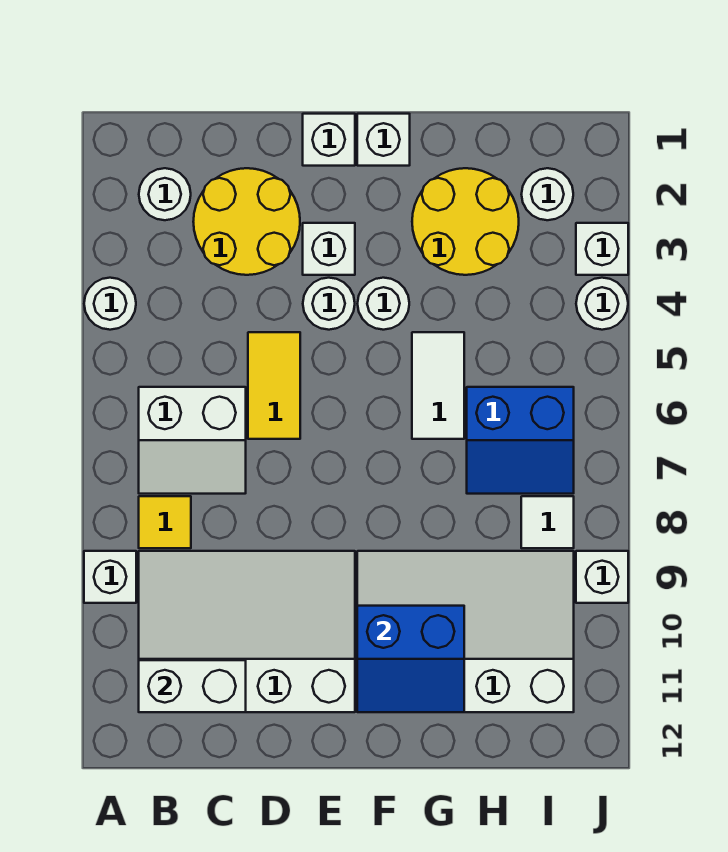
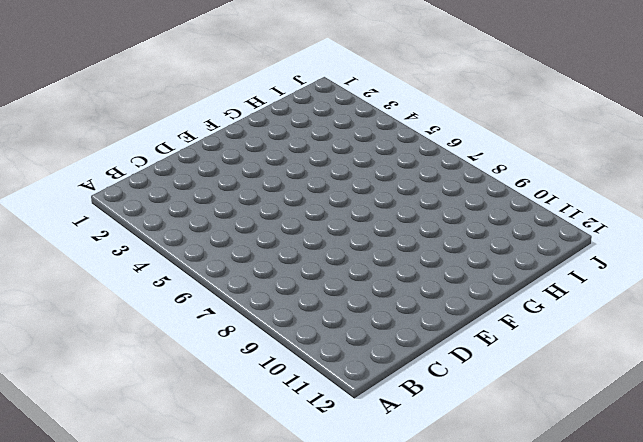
none -> white round brick A4 level 1
none -> white brick A9 level 1
none -> white round brick B2 level 1

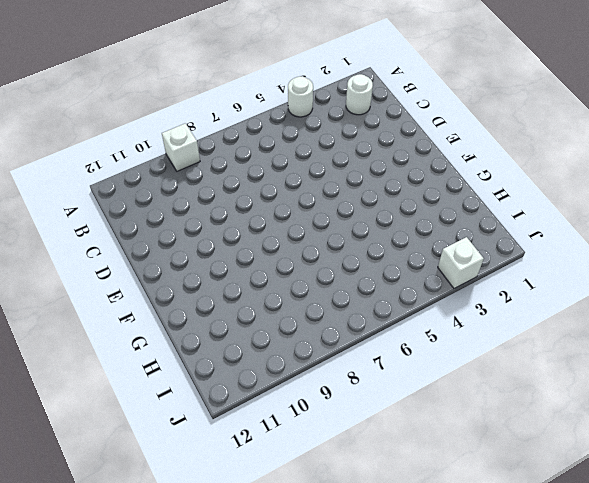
none -> white slope B6:C7 level 1 top 6
none -> yellow tile B8 level 1
none -> white slope B9:E11 level 1 top 11

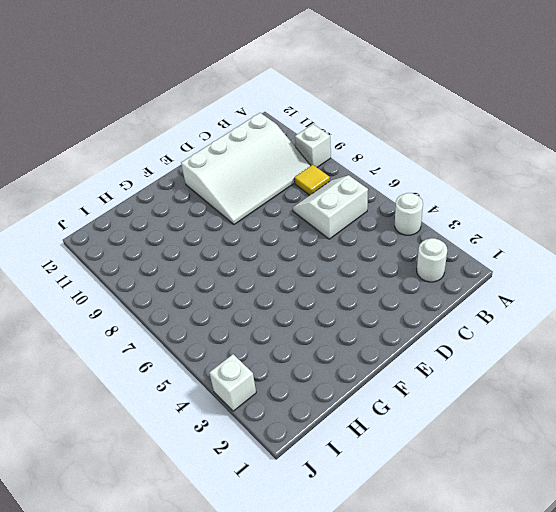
none -> yellow round brick C2:D3 level 1
none -> yellow tile D5:D6 level 1
none -> white brick E1 level 1

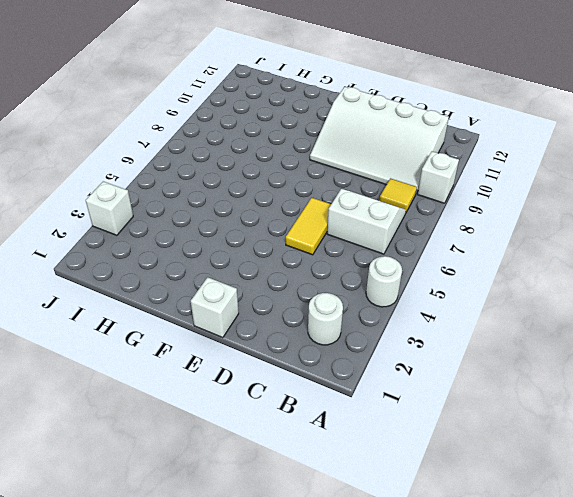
none -> yellow round brick C2:D3 level 1
none -> white brick E3 level 1
none -> white round brick E4 level 1

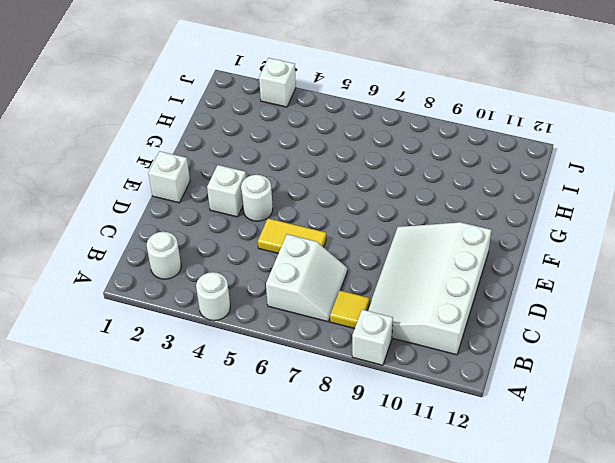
none -> yellow round brick C2:D3 level 1
none -> white brick F1 level 1
none -> white round brick F4 level 1

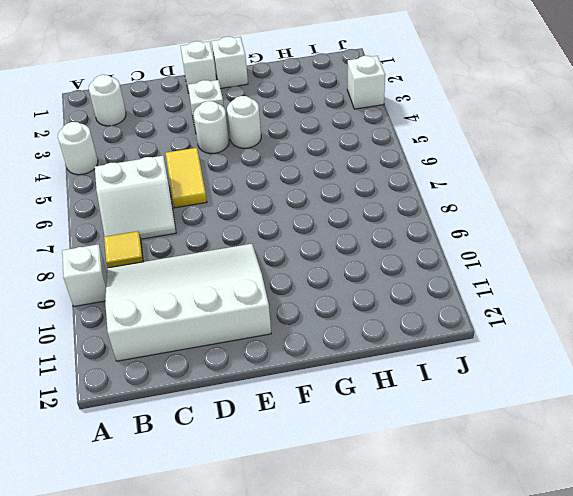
none -> yellow round brick C2:D3 level 1
none -> white slope F9:I11 level 1 top 11
none -> yellow round brick G2:H3 level 1

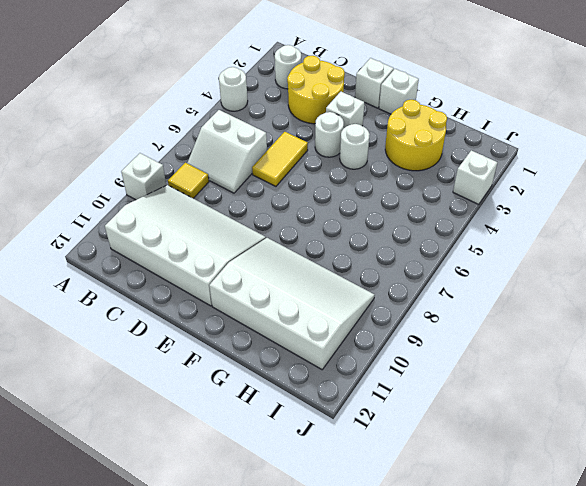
none -> white tile G5:G6 level 1
none -> blue slope H6:I7 level 1 top 6
none -> white round brick I2 level 1

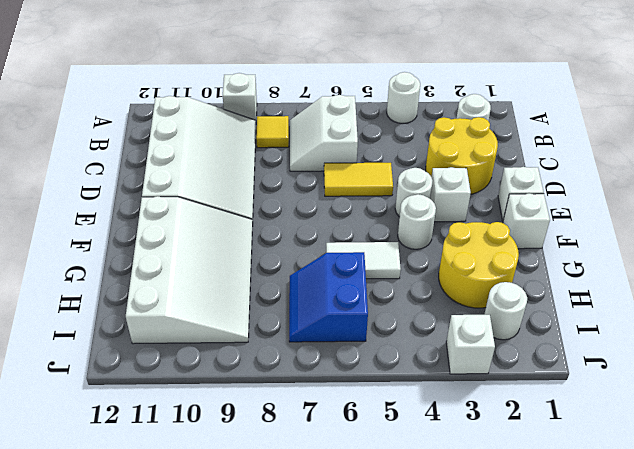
none -> white tile I8 level 1
none -> white round brick J4 level 1
none -> white brick J9 level 1

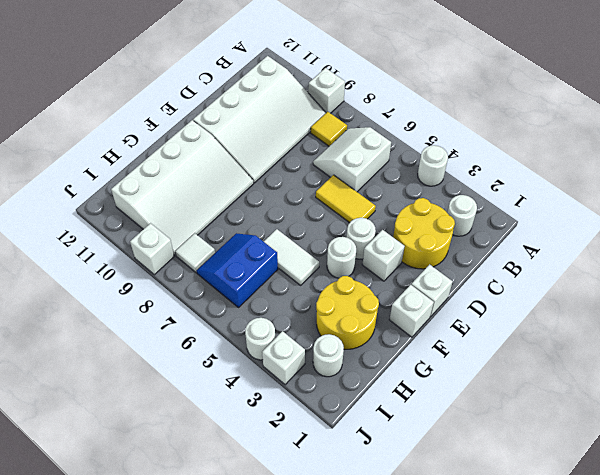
none -> white brick B11:C11 level 2
none -> blue slope F10:G11 level 2 top 10

